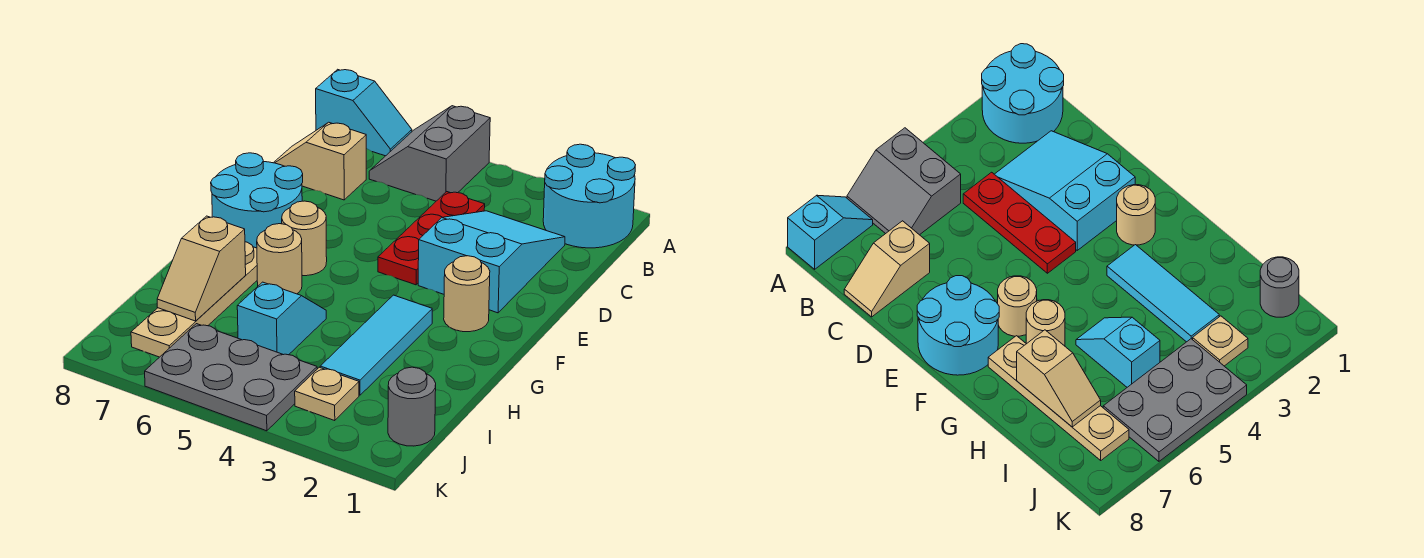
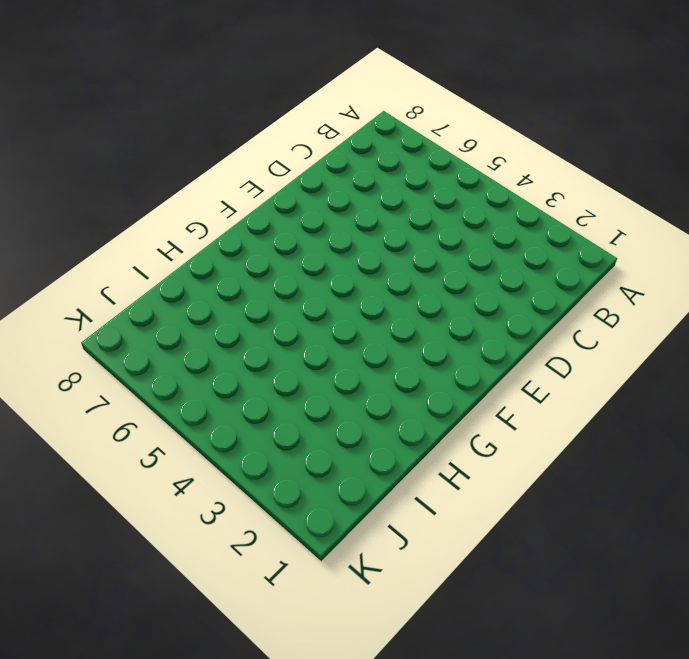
none -> cyan round brick A1:B2 level 1
none -> grey slope A5:B6 level 1 top 5
none -> cyan slope A7:A8 level 1 top 8

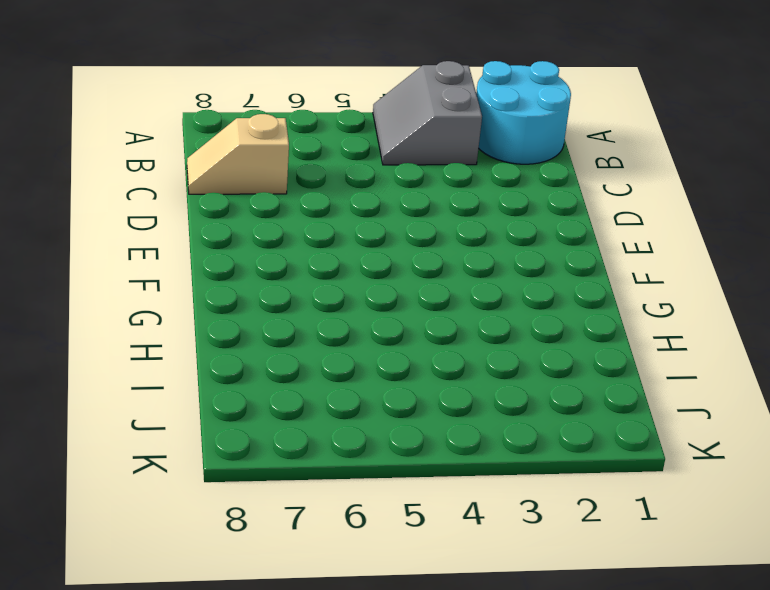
grey slope A3:B4 level 1 top 3 -> grey slope A5:B6 level 1 top 5
none -> cyan slope A7:A8 level 1 top 8
none -> cyan slope C2:E3 level 1 top E
none -> red plate C4:E4 level 1

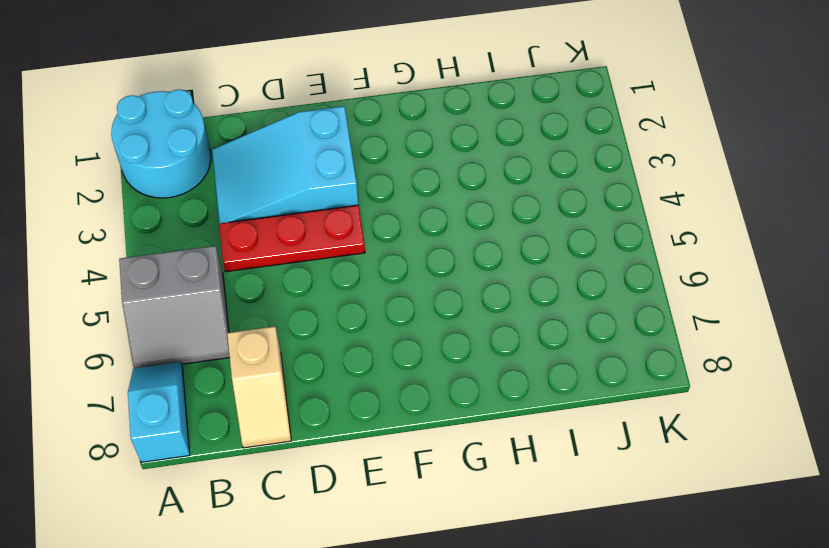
none -> cyan round brick E7:F8 level 1
none -> tan round brick F2 level 1
none -> tan round brick F6 level 1

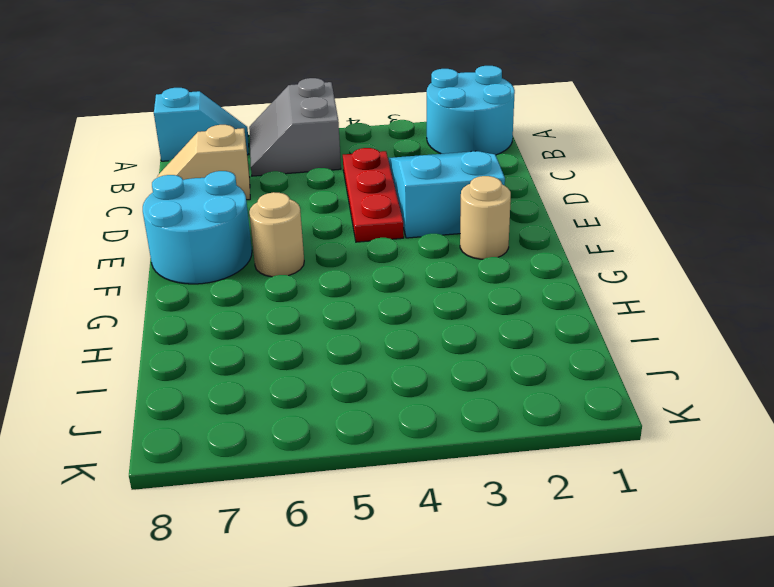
none -> cyan tile G3:I3 level 1
none -> tan round brick G6 level 1
none -> tan plate G7:J7 level 1

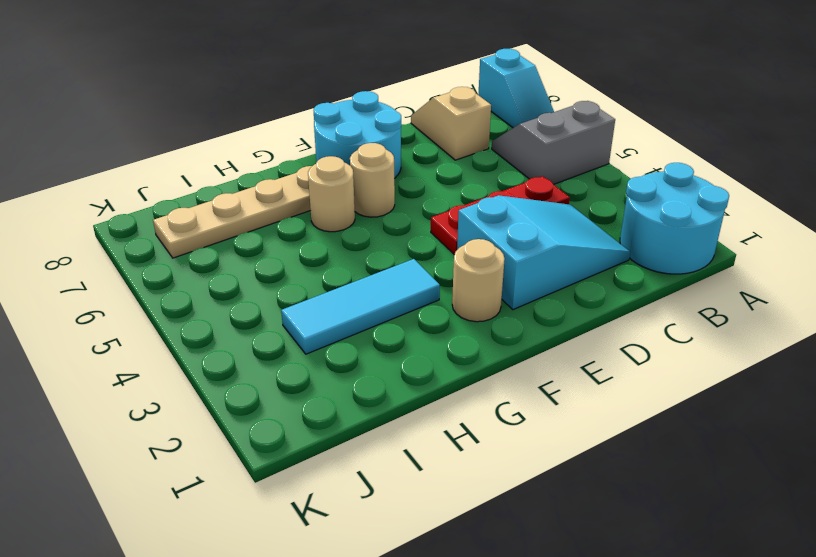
none -> cyan slope H5:I5 level 1 top I
none -> grey round brick J1 level 1
none -> tan plate J3 level 1

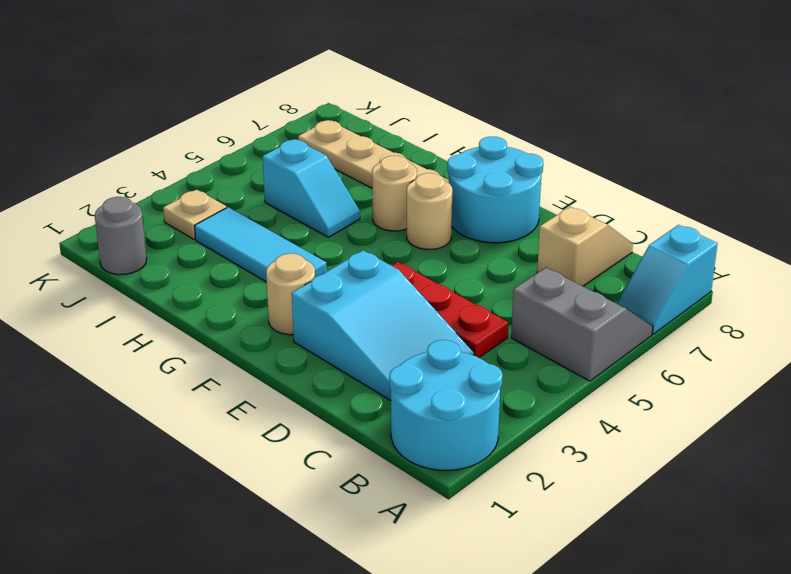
none -> grey plate J4:K6 level 1
none -> tan slope H7:I7 level 2 top H

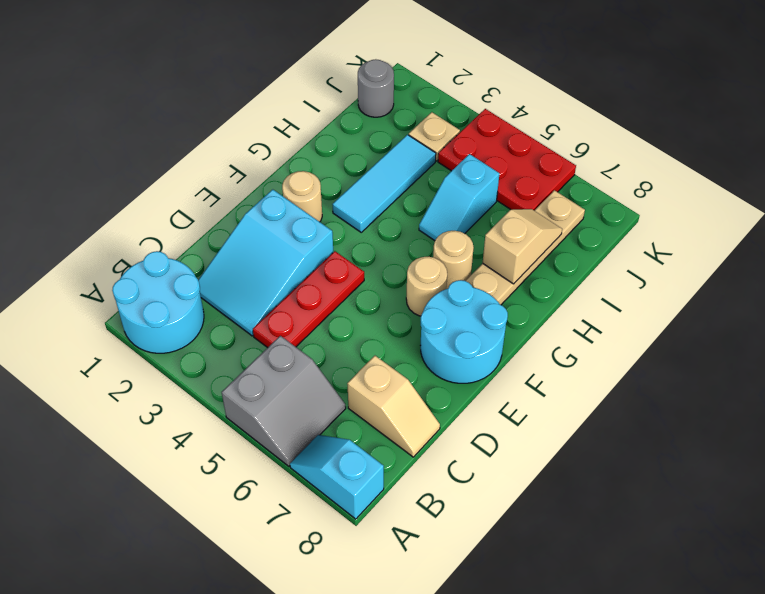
red plate J4:K6 level 1 -> grey plate J4:K6 level 1

